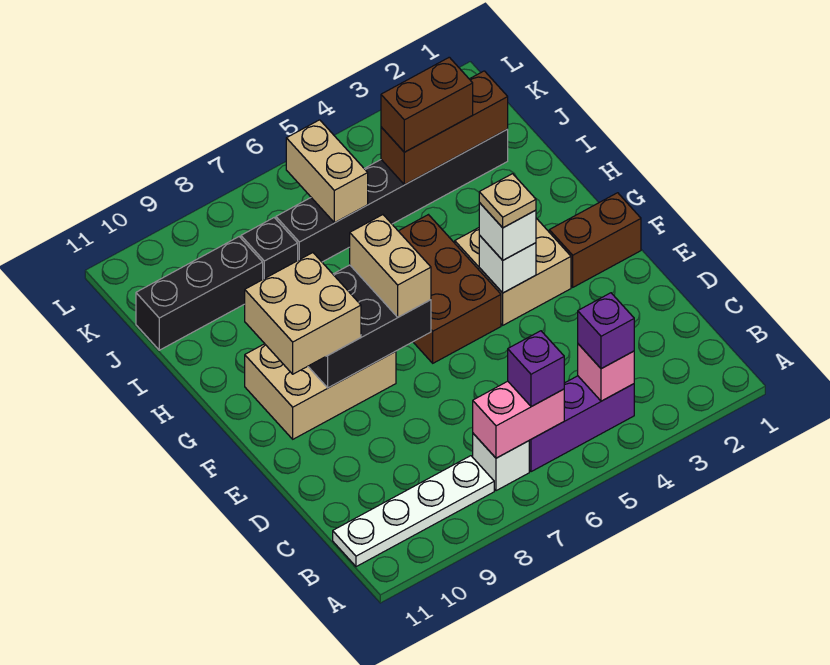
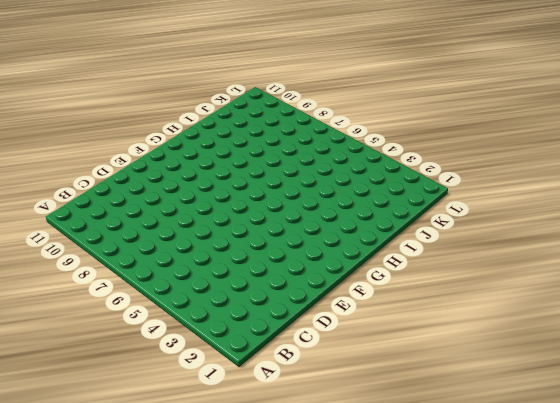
none -> purple brick B4:B6 level 1
none -> white brick B7 level 1
none -> white plate B8:B11 level 1

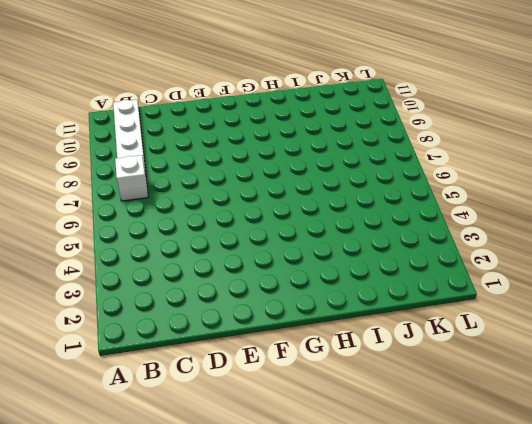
none -> purple brick B4:B6 level 1
none -> brown brick F1:F2 level 1
none -> tan brick F3:G4 level 1

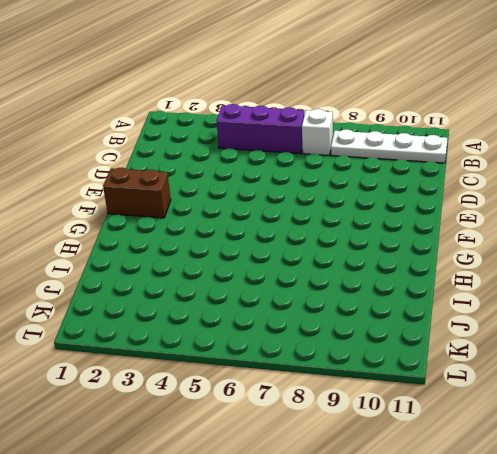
none -> tan brick F3:G4 level 1
none -> brown brick F5:H6 level 1
none -> tan brick F8:G10 level 1

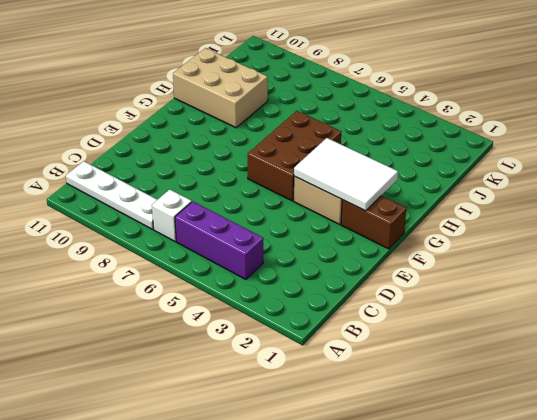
white tile F2:G4 level 2 -> white brick F4 level 2
tan brick H9:I11 level 1 -> tan brick F8:G10 level 1
none -> black brick J2:J7 level 1
none -> black brick J8 level 1
none -> black brick J9:J11 level 1

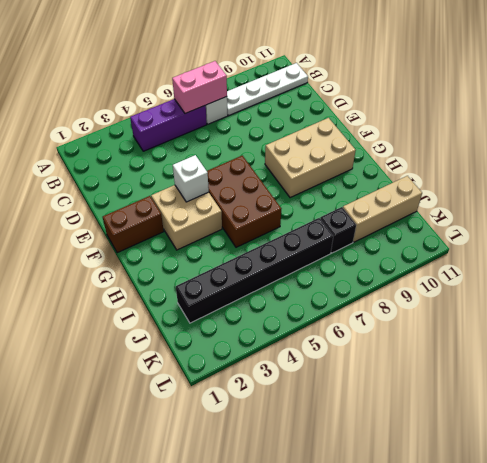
tan brick J9:J11 level 1 -> black brick J9:J11 level 1
none -> pink brick B4 level 2
none -> black brick F7:G9 level 2
none -> brown brick J2:J4 level 2

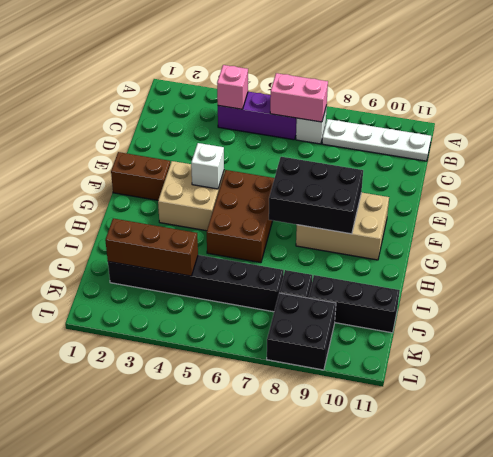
black brick K8:L9 level 1 -> none
none -> tan brick J6:K6 level 2
none -> purple brick B4 level 3
none -> purple brick B6 level 3

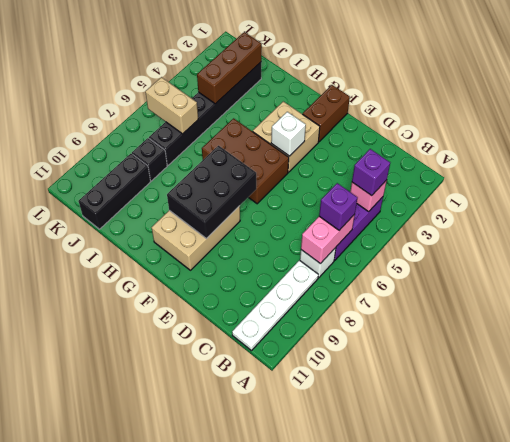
none -> white brick F4 level 3
none -> tan brick F7:G7 level 3
none -> tan brick F9:G10 level 3

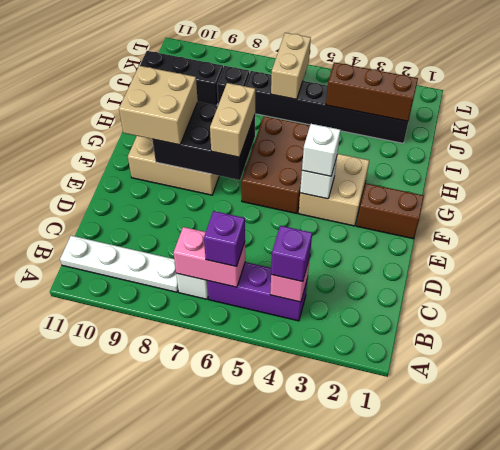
none -> brown brick J3:J4 level 3
none -> tan plate F4 level 4

